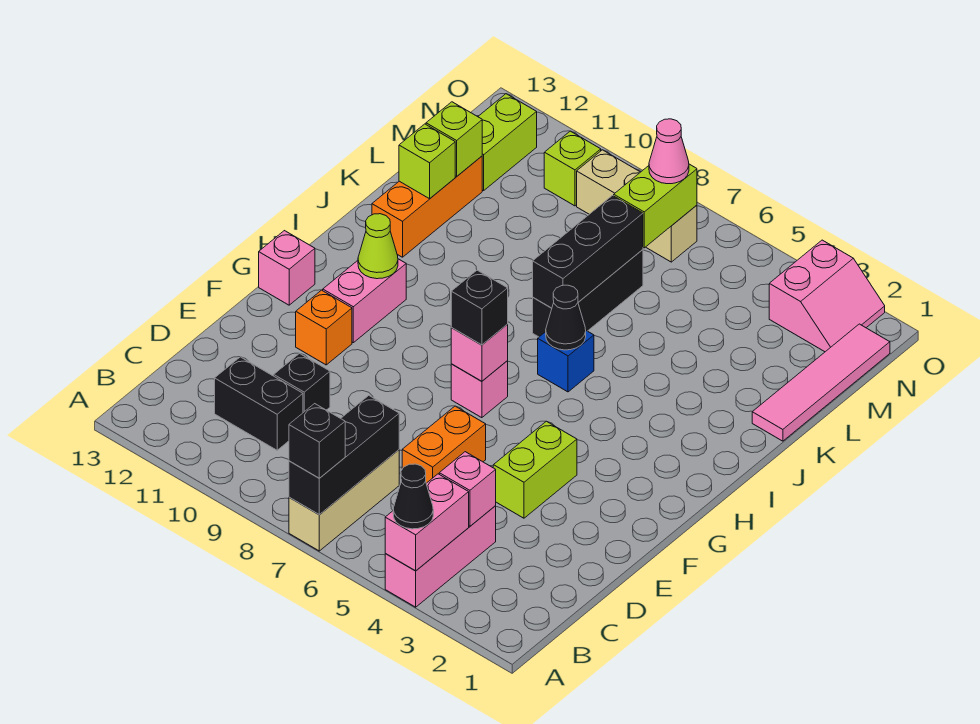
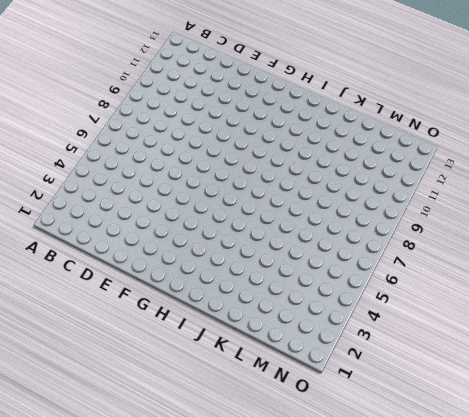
none -> pink brick A4:C4 level 1
none -> tan brick A7:C7 level 1
none -> black brick C10:C11 level 1
none -> orange brick D6:E6 level 1

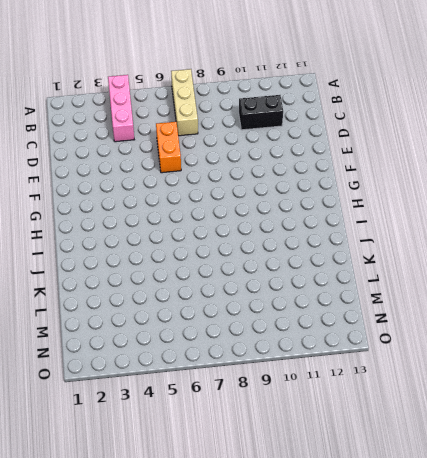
none -> black brick D10 level 1
none -> lime brick E4:F4 level 1
none -> orange brick F11 level 1
none -> pink brick G7 level 1

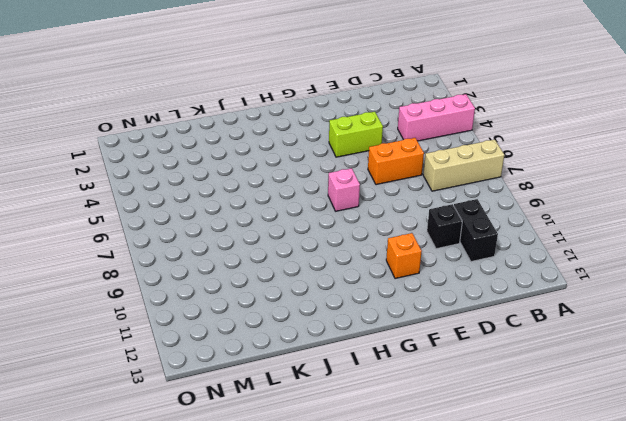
none -> pink brick G11:H11 level 1
none -> pink brick G13 level 1
none -> blue brick I6 level 1
none -> black brick J7:L7 level 1

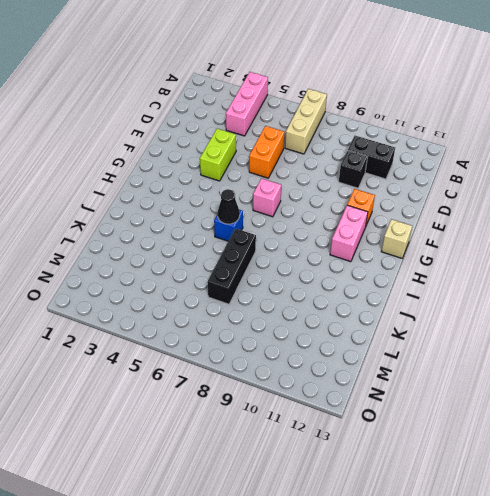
tan brick G13 level 1 -> pink brick G13 level 1
none -> orange brick J12:L12 level 1
none -> pink tile K1:N1 level 1
none -> lime brick M12:N12 level 1
none -> pink slope N2:O3 level 1 top 3

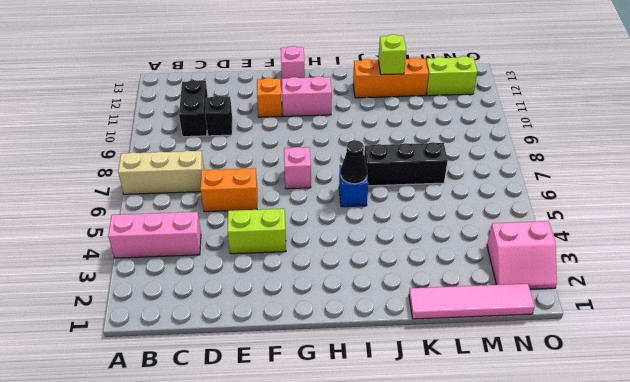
none -> tan brick N7:N9 level 1
none -> lime brick N10 level 1
none -> pink brick A4:B4 level 2
none -> black brick A7:C7 level 2

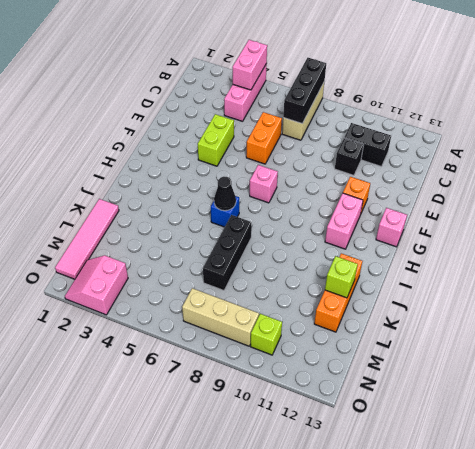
none -> lime brick M12:N12 level 1
none -> pink brick C4 level 2
none -> pink brick G7 level 2
none -> lime cone H11 level 2

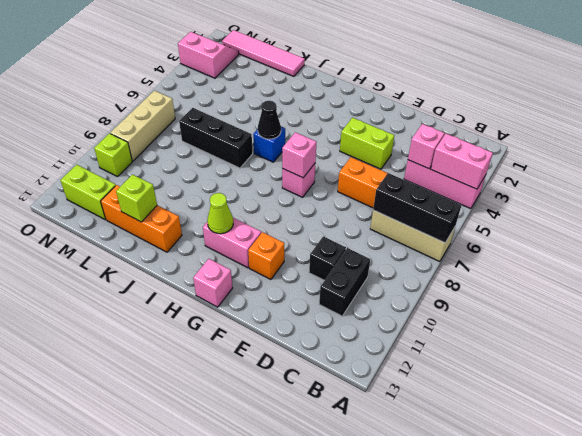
none -> black brick J7:L7 level 2
none -> lime brick L12 level 2
none -> lime brick M7:N7 level 2
none -> black cone A4 level 3

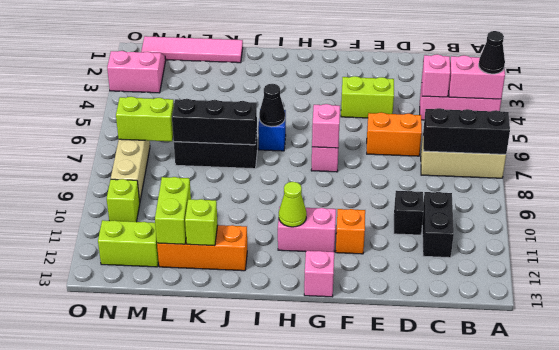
lime brick L11:L12 level 2 -> lime brick L12 level 2
none -> black brick A7 level 3
none -> black brick G7 level 3
none -> pink cone N7 level 3

